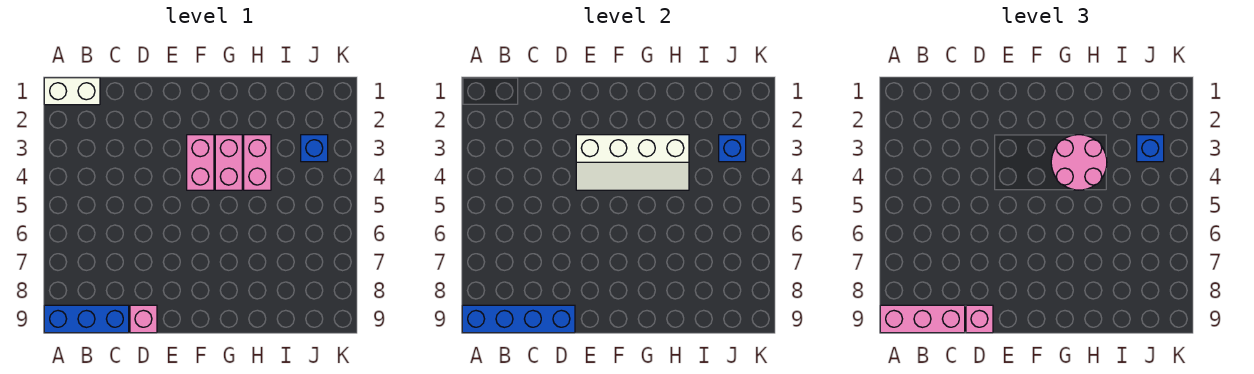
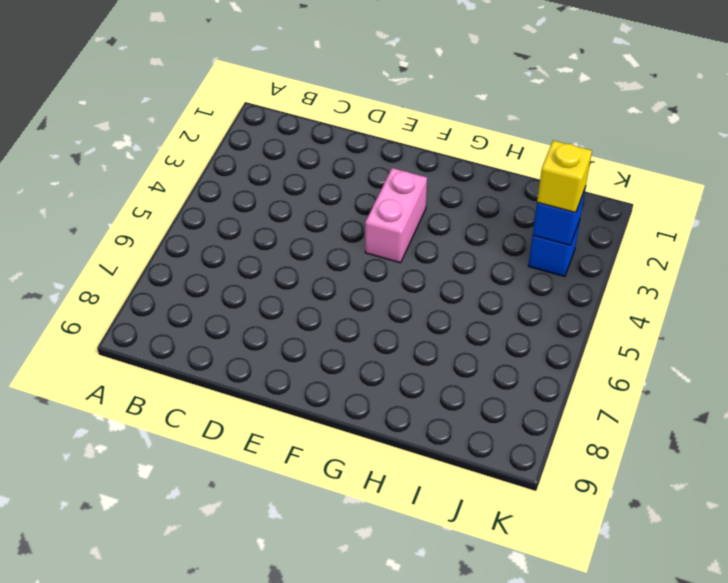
yellow brick J3 level 3 -> blue brick J3 level 3
none -> white brick A1:B1 level 1
none -> blue brick A9:C9 level 1
none -> pink brick D9 level 1

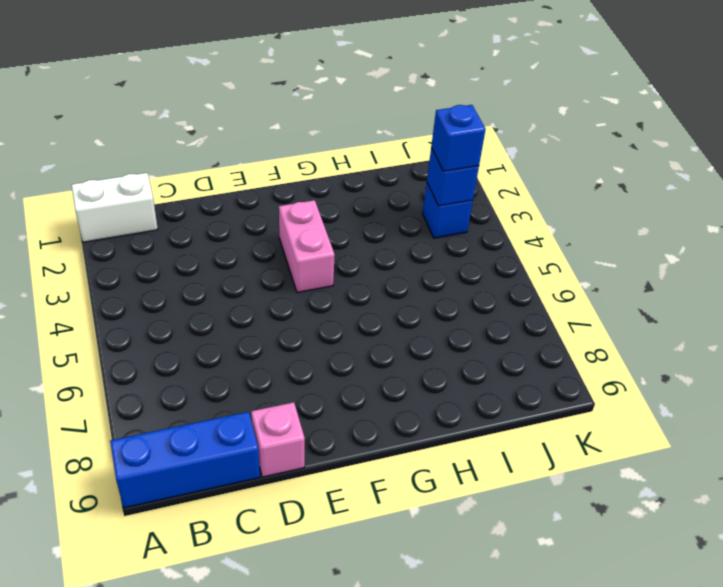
none -> pink brick G3:G4 level 1
none -> pink brick H3:H4 level 1
none -> blue brick A9:D9 level 2

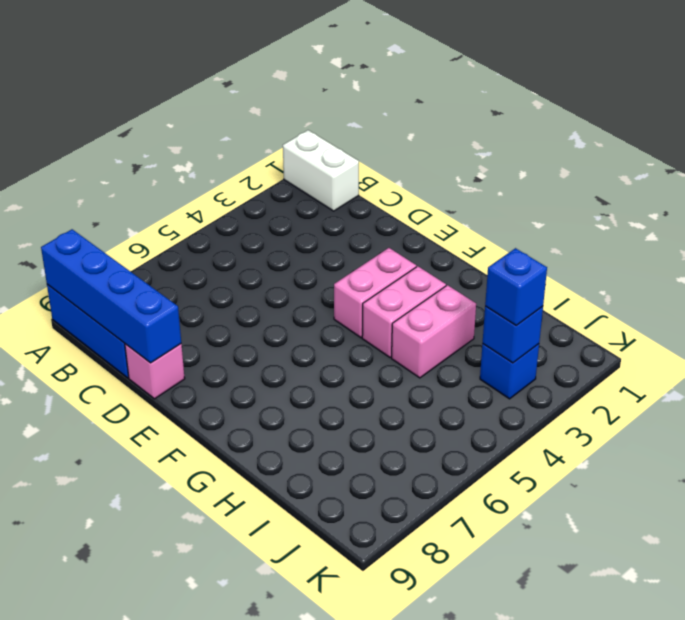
none -> white slope E3:H4 level 2 top 3
none -> pink brick A9:C9 level 3
none -> pink brick D9 level 3

